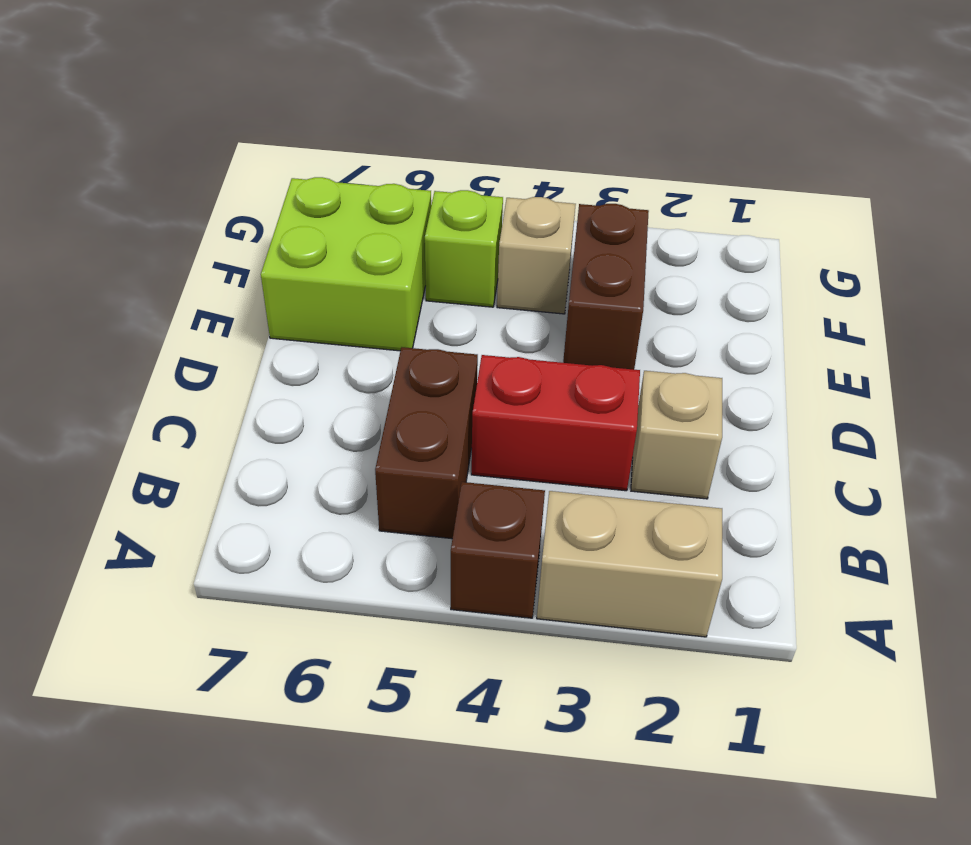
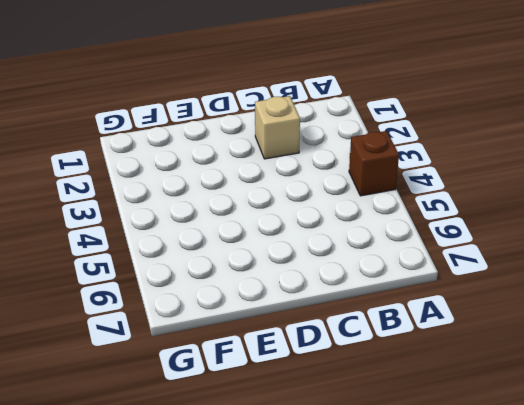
none -> tan brick A2:A3 level 1
none -> brown brick B5:C5 level 1

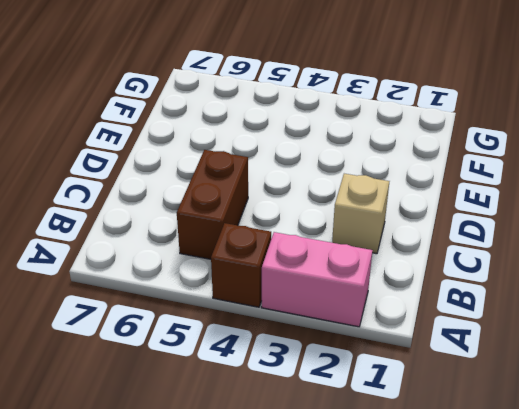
pink brick A2:A3 level 1 -> tan brick A2:A3 level 1
none -> red brick C3:C4 level 1
none -> brown brick E3:F3 level 1

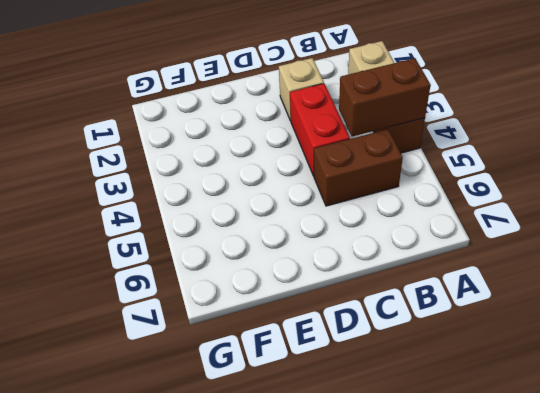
brown brick A4:B4 level 2 -> brown brick E3:F3 level 1
none -> lime brick E6:F7 level 1
none -> tan brick F4 level 1

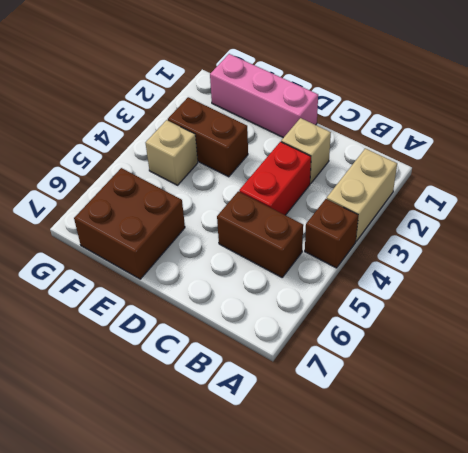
pink brick D1:F1 level 1 -> none
brown brick E6:F7 level 1 -> lime brick E6:F7 level 1
none -> lime brick F5 level 1

